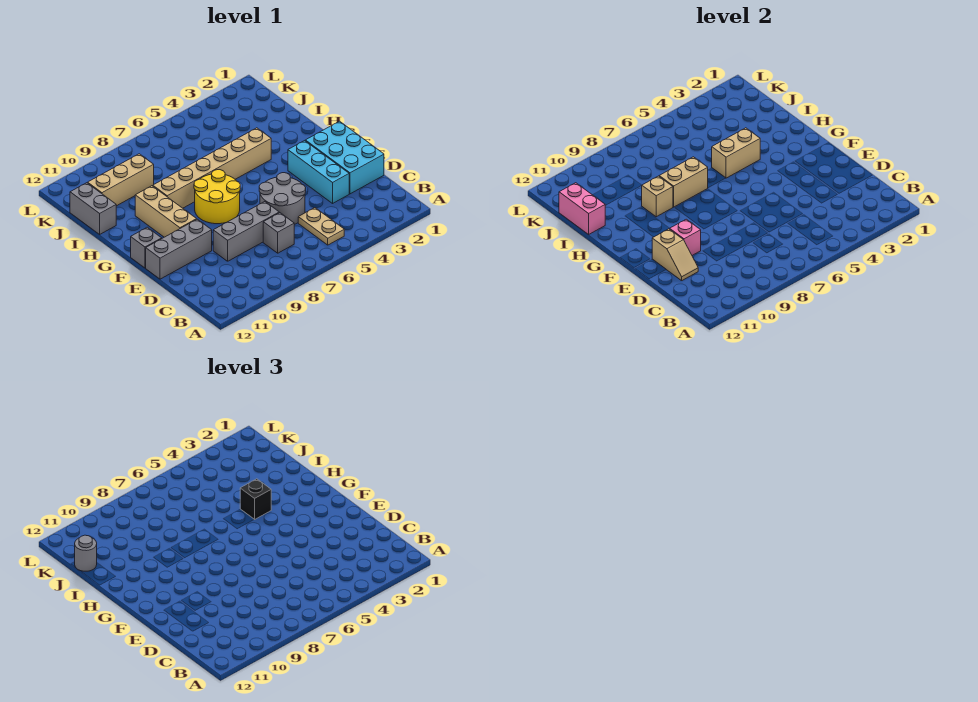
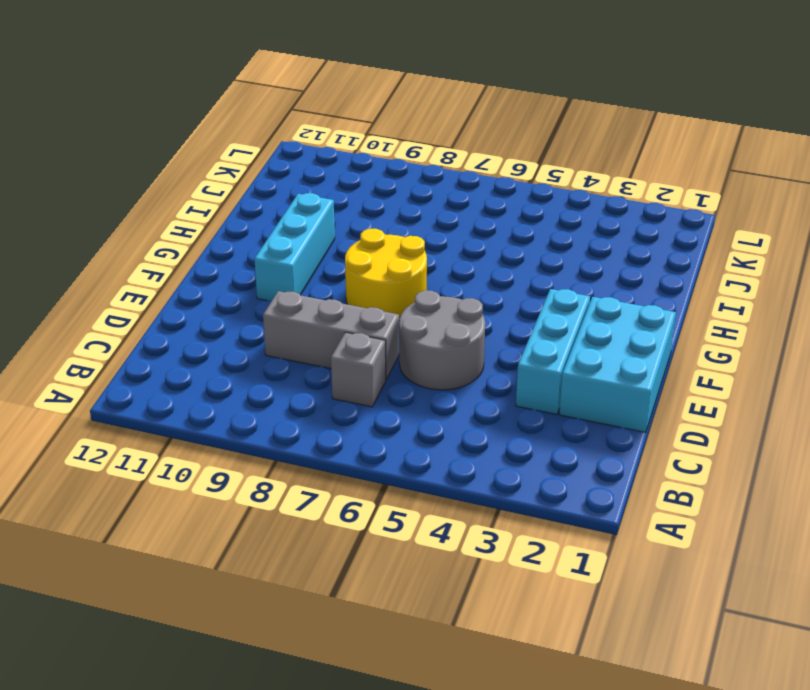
cyan brick F10:H10 level 1 -> tan brick F10:H10 level 1
none -> tan plate B5:C5 level 1
none -> grey brick E10:E12 level 1
none -> grey brick F12 level 1

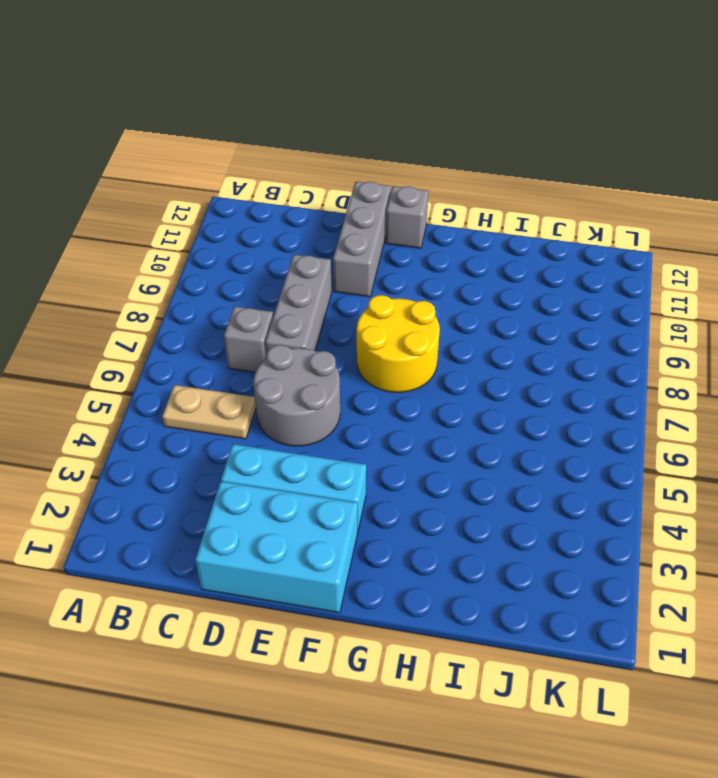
none -> tan brick F10:H10 level 1
none -> tan brick H4:H9 level 1
none -> grey brick I12:J12 level 1

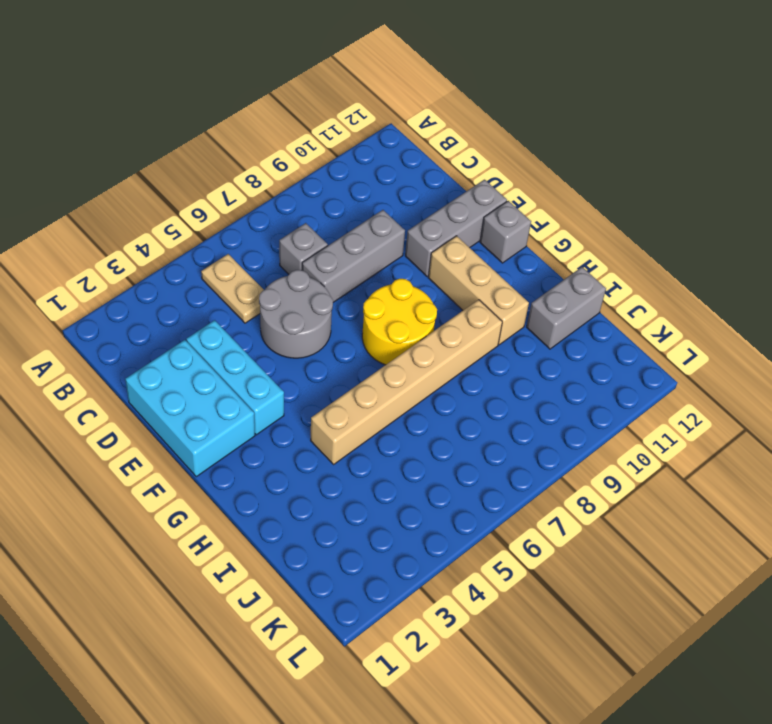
grey brick I11:I12 level 1 -> grey brick I12:J12 level 1
none -> tan brick J9:J11 level 1
none -> tan slope D11:E11 level 2 top E
none -> pink brick E10 level 2

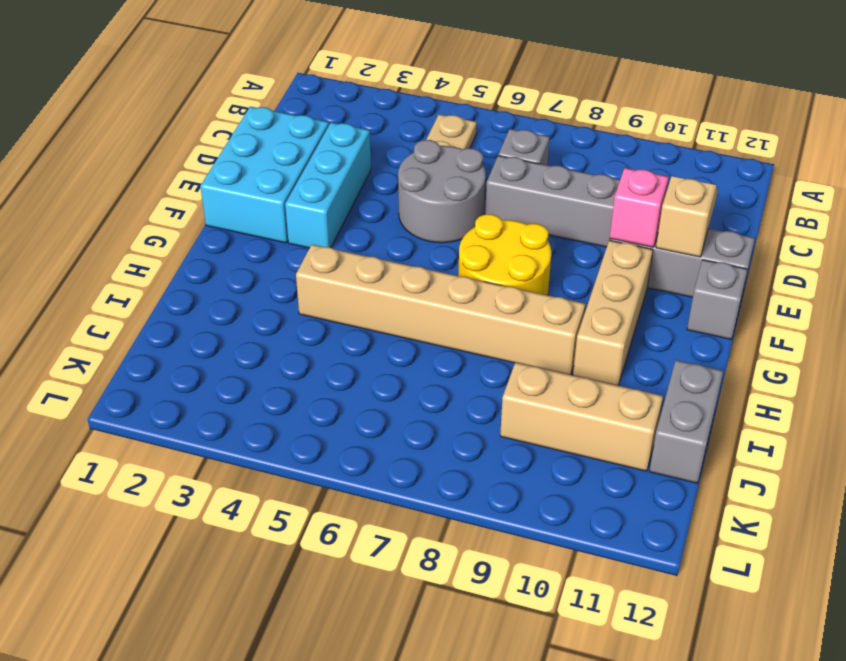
none -> tan brick H4:H5 level 2
none -> tan brick H7:H8 level 2
none -> tan brick H9 level 2

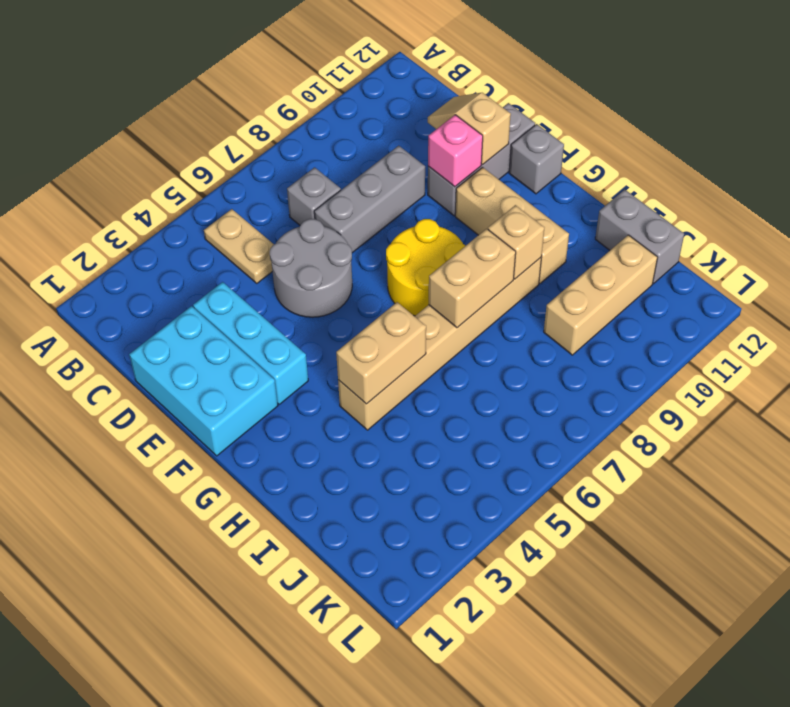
none -> pink brick I12:J12 level 2
none -> black brick H4 level 3
none -> grey round brick J12 level 3

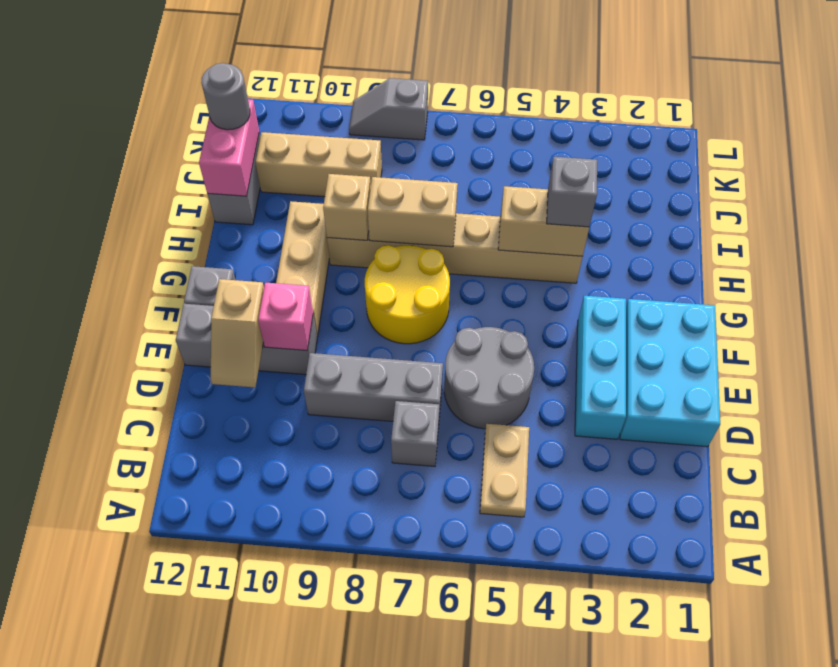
grey brick H4 level 3 -> black brick H4 level 3
grey slope L8:L9 level 1 top 8 -> none

